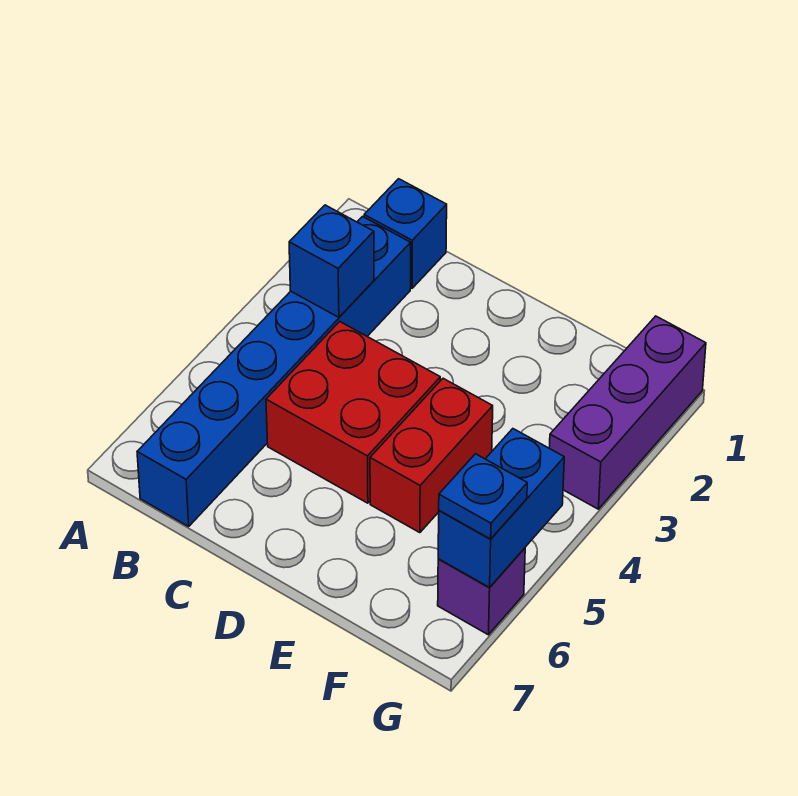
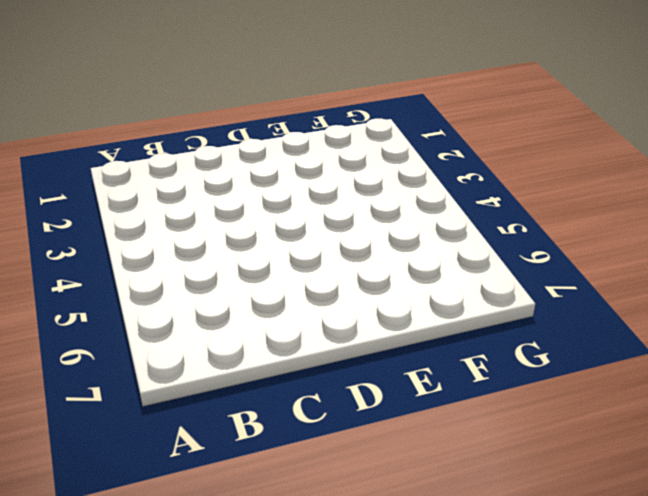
none -> blue brick B1 level 1
none -> blue brick B2:B7 level 1

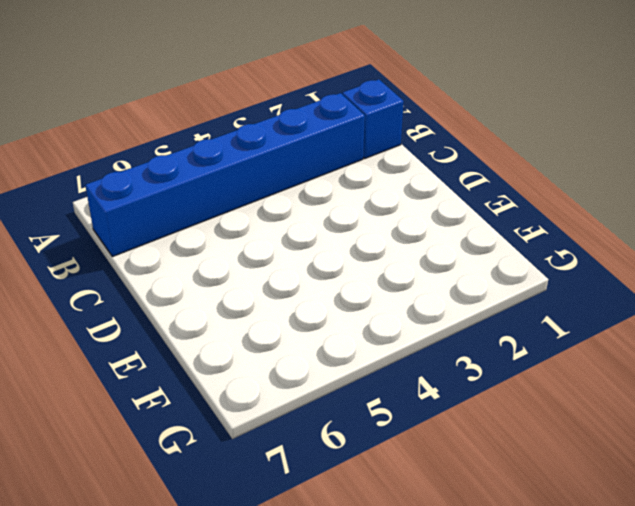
none -> red brick C4:D5 level 1
none -> red brick E4:E5 level 1

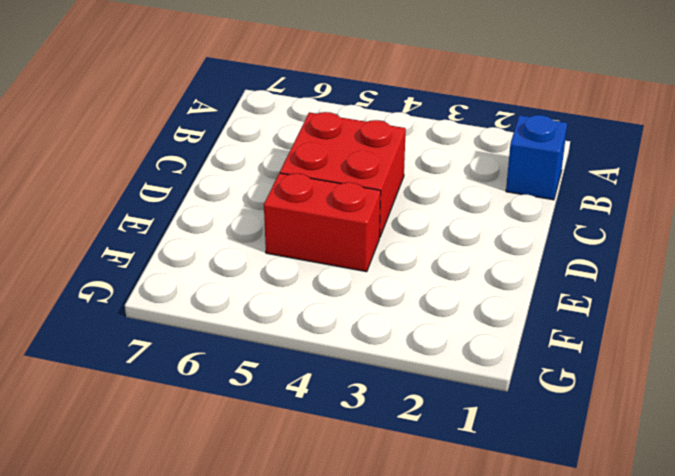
none -> blue brick B2:B7 level 1
none -> purple brick G1:G3 level 1

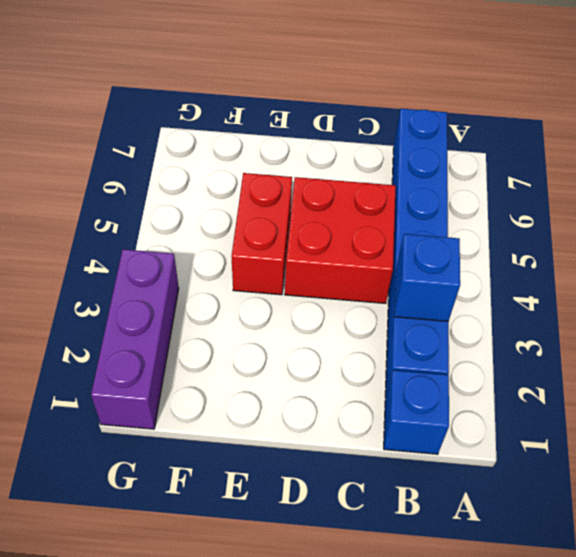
none -> purple brick G6 level 1
none -> blue brick G5:G6 level 2

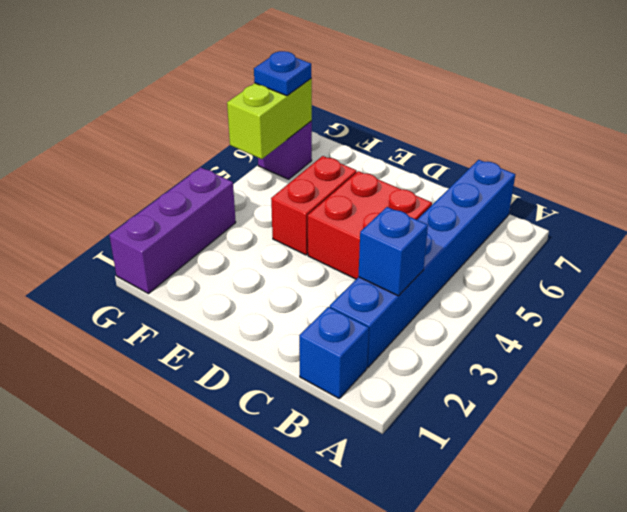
lime brick G5:G6 level 2 -> blue brick G5:G6 level 2

